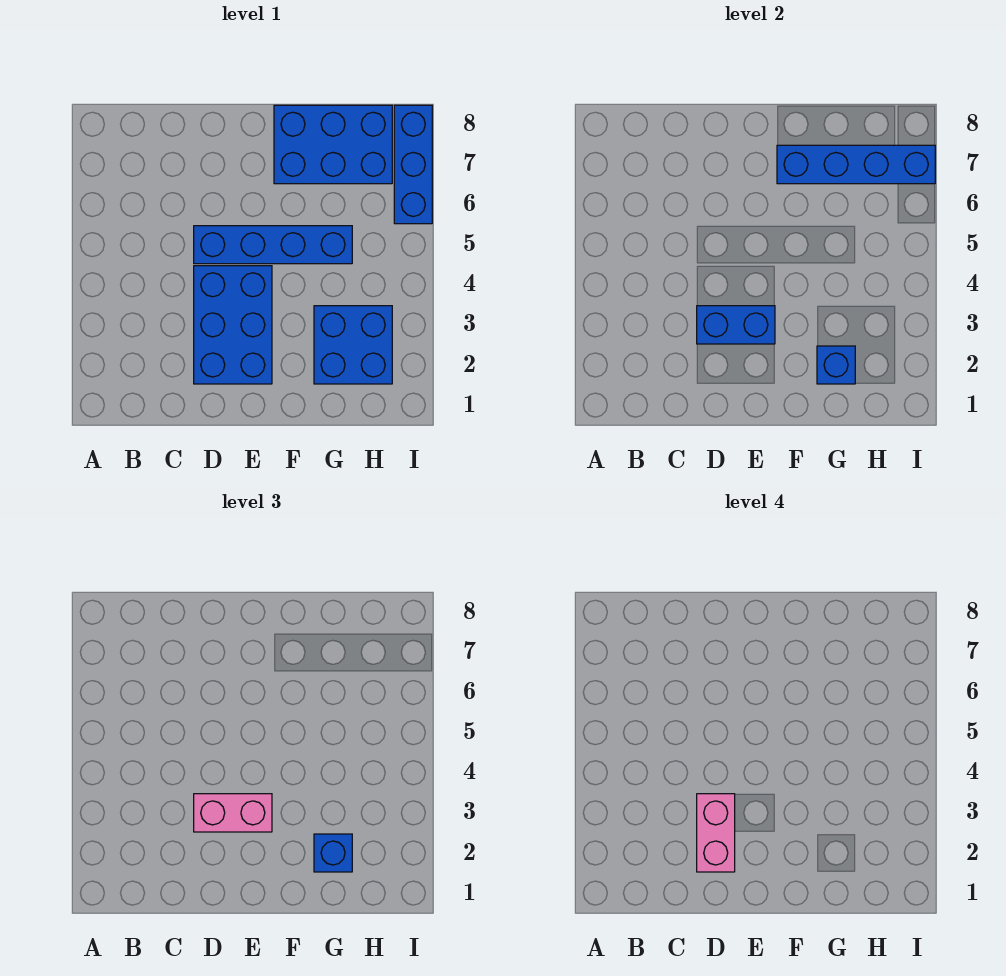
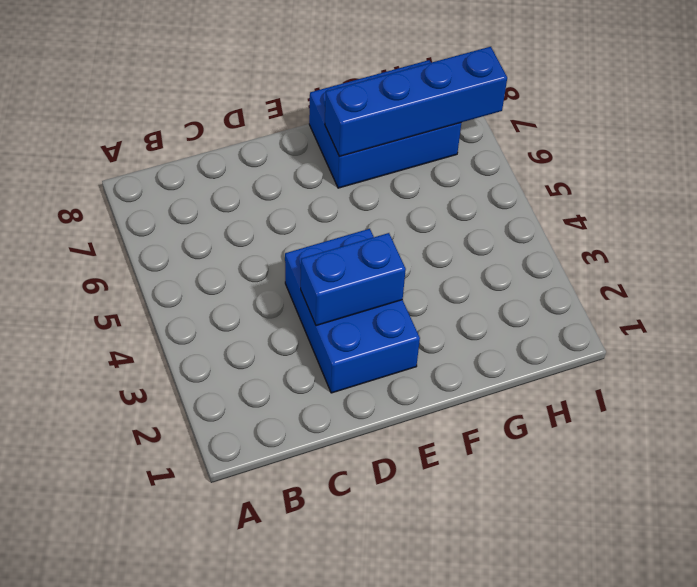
none -> blue brick D5:G5 level 1
none -> blue brick G2:H3 level 1

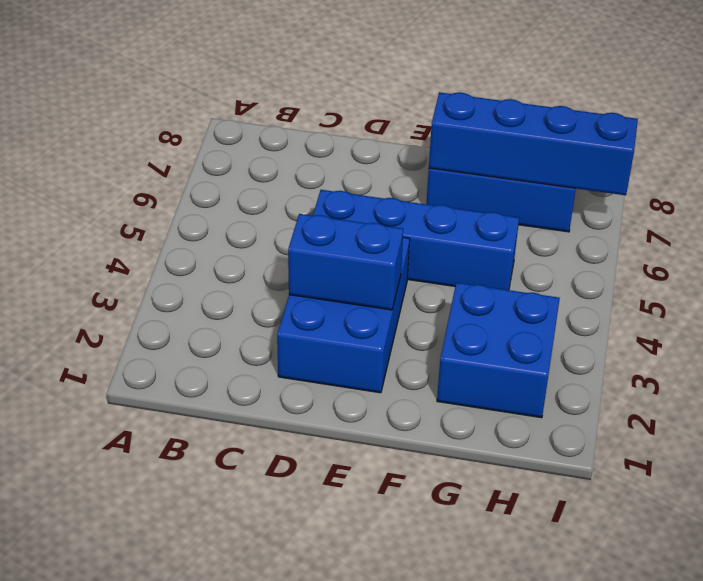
none -> blue brick I6:I8 level 1
none -> blue brick G2 level 2

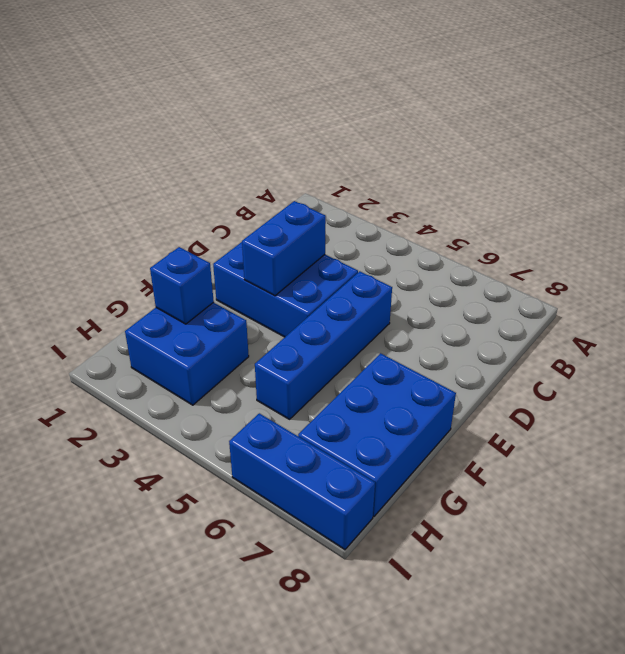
none -> blue brick F7:I7 level 2
none -> pink brick D3:E3 level 3

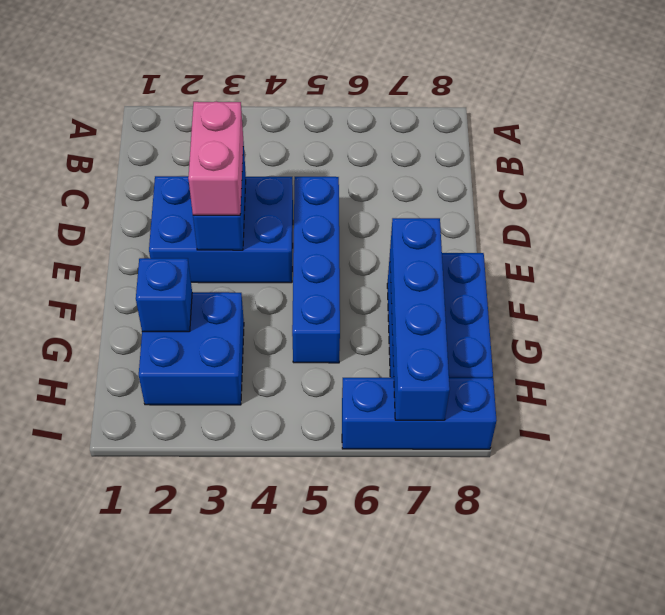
none -> blue brick G2 level 3
none -> pink brick D2:D3 level 4

